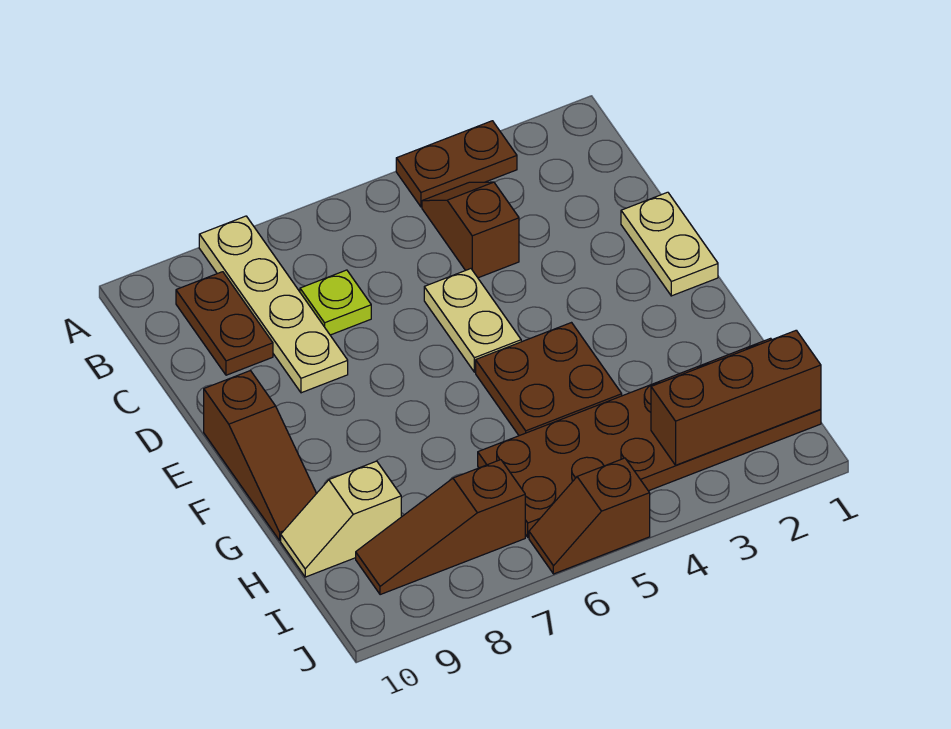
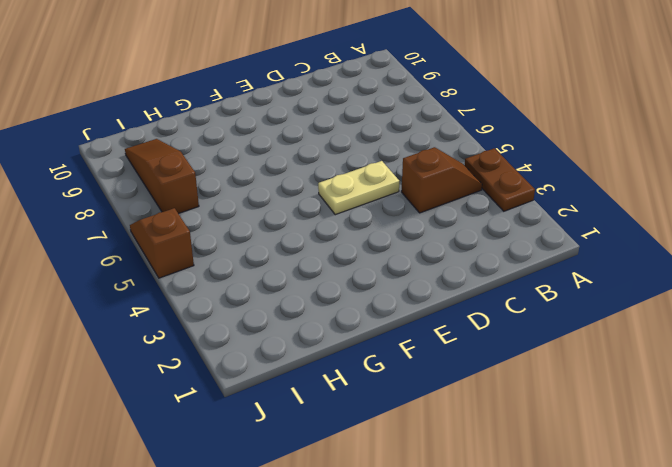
none -> tan plate A8:D8 level 1
none -> brown plate B9:C9 level 1
none -> lime plate C7 level 1

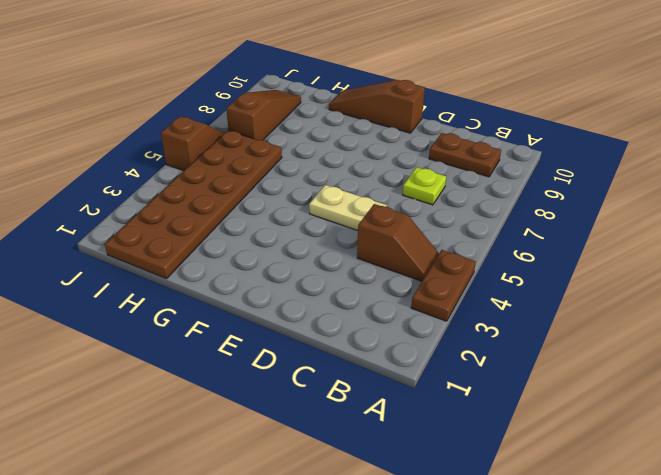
none -> tan plate A8:D8 level 1
none -> tan plate D1:E1 level 1
none -> brown plate F4:G5 level 1

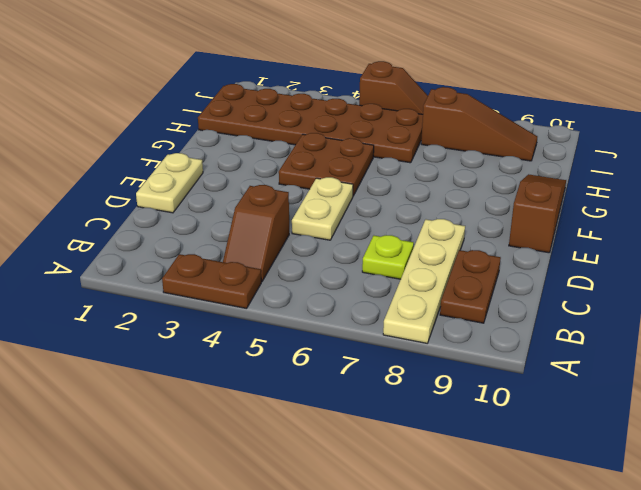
none -> tan slope H9:H10 level 1 top 9
none -> brown brick I1:I3 level 2

